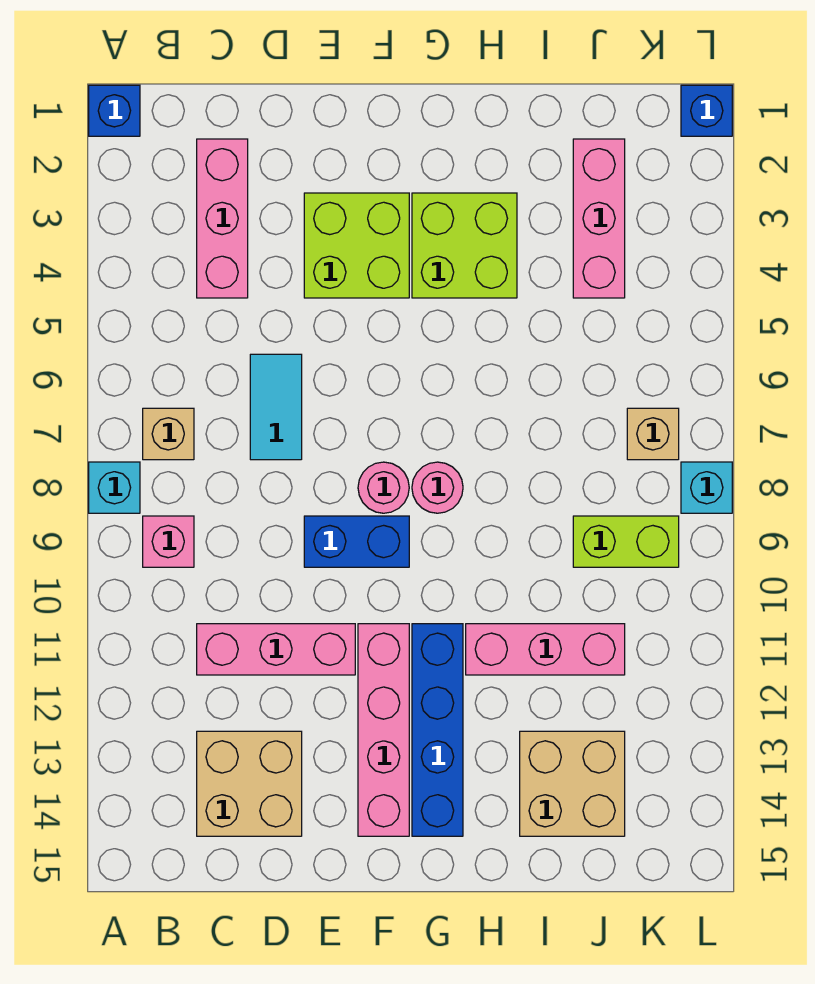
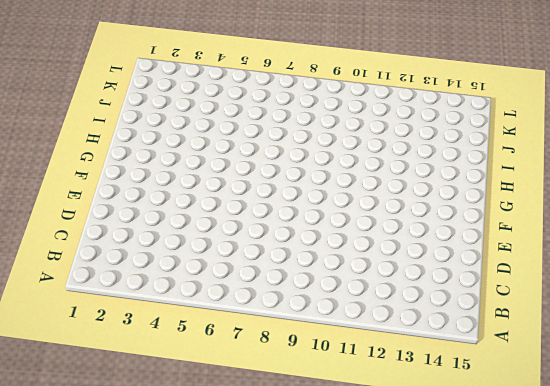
none -> blue brick A1 level 1
none -> cyan brick A8 level 1
none -> tan brick B7 level 1

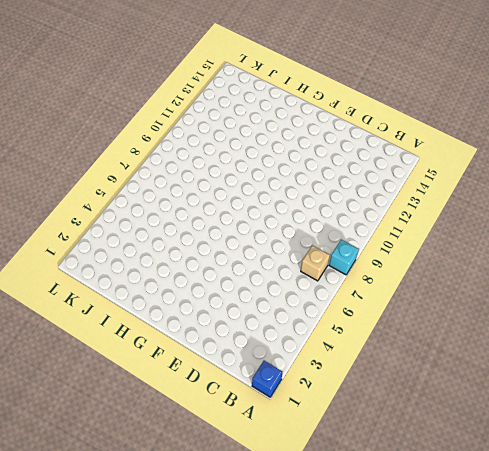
none -> pink brick B9 level 1
none -> pink brick C2:C4 level 1
none -> pink brick C11:E11 level 1

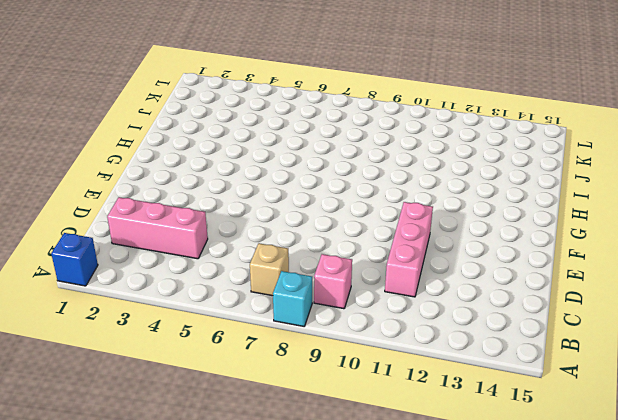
none -> tan brick C13:D14 level 1
none -> cyan tile D6:D7 level 1
none -> lime brick E3:F4 level 1

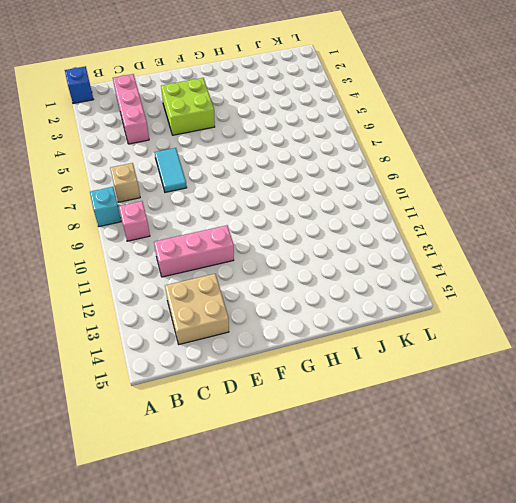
none -> blue brick E9:F9 level 1
none -> pink round brick F8 level 1
none -> pink brick F11:F14 level 1

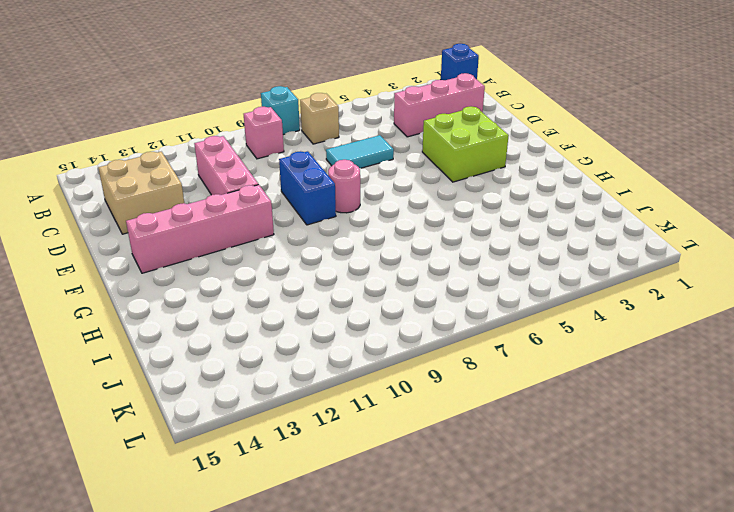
none -> lime brick G3:H4 level 1
none -> pink round brick G8 level 1
none -> blue brick G11:G14 level 1

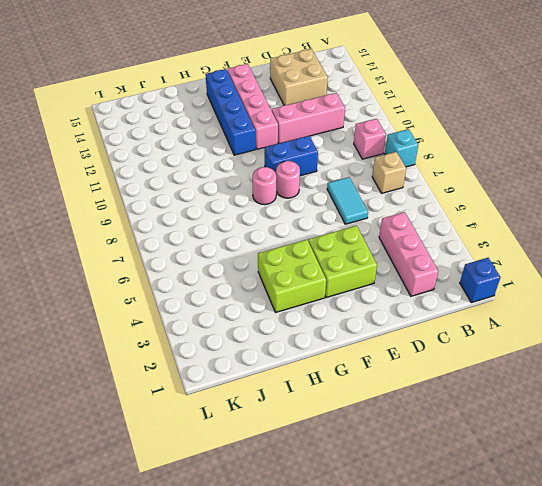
none -> pink brick H11:J11 level 1
none -> tan brick I13:J14 level 1
none -> pink brick J2:J4 level 1

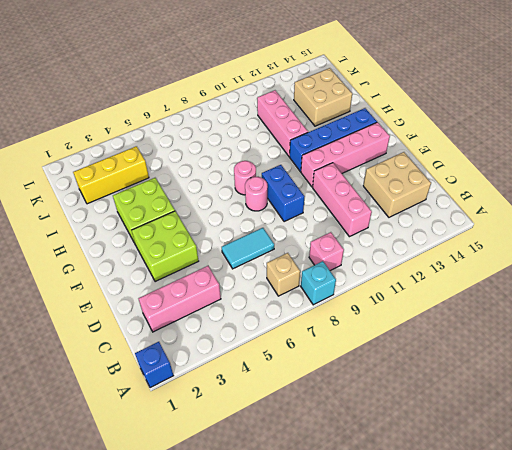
yellow brick J2:J4 level 1 -> pink brick J2:J4 level 1
none -> lime brick J9:K9 level 1
none -> tan brick K7 level 1
none -> blue brick L1 level 1

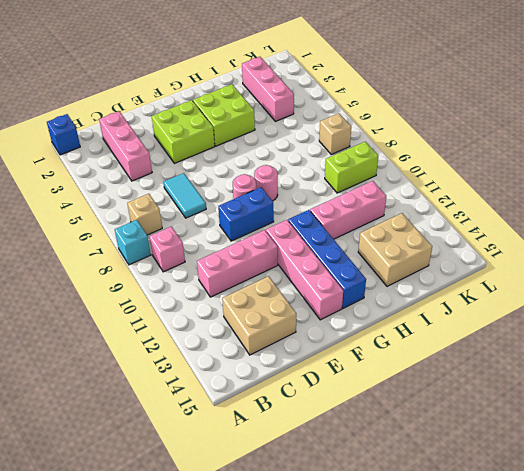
none -> blue brick L1 level 1
none -> cyan brick L8 level 1

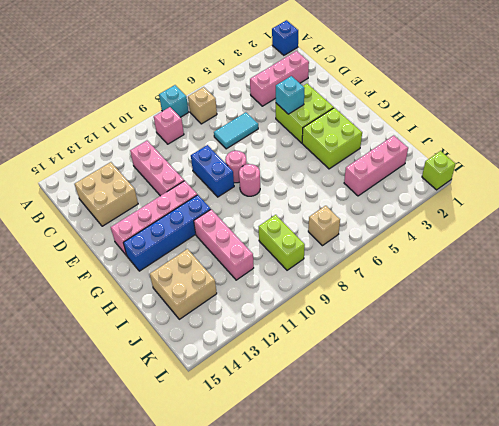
cyan brick E4 level 2 -> cyan brick L8 level 1
lime brick L1 level 1 -> blue brick L1 level 1

